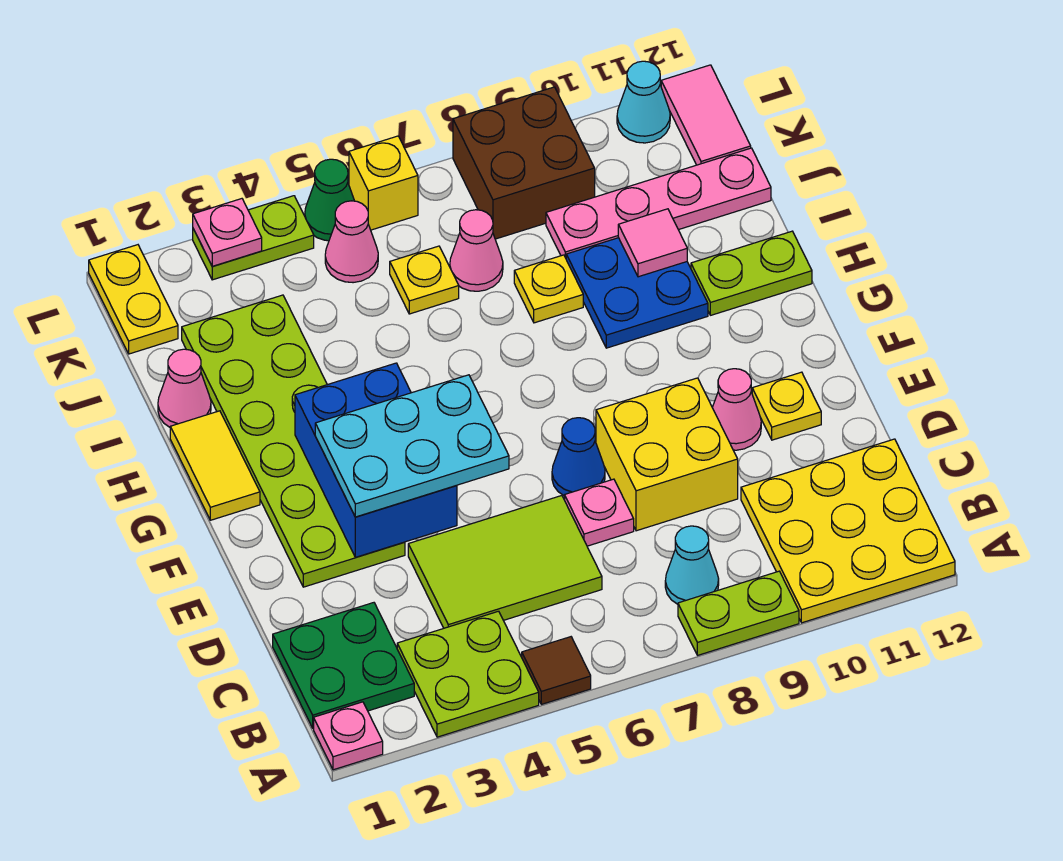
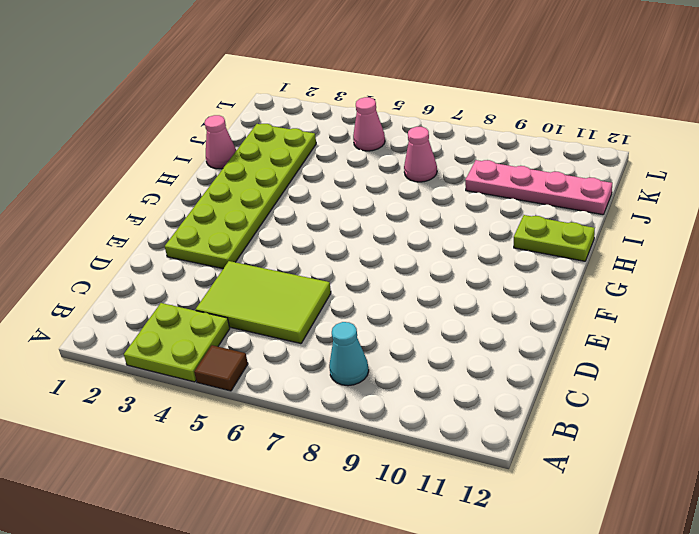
none -> pink plate A1 level 1
none -> lime plate A8:A9 level 1
none -> yellow plate A10:C12 level 1
none -> green plate B1:C2 level 1

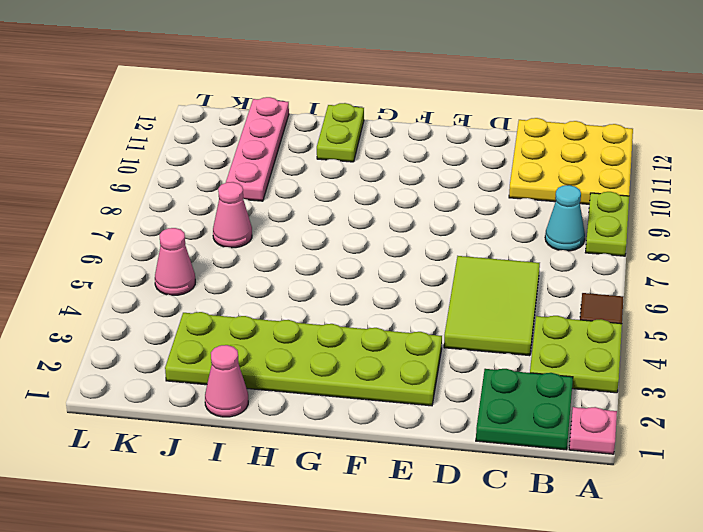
none -> pink plate D7 level 1
none -> yellow brick D8:E9 level 1
none -> blue cone E7 level 1
none -> pink cone E10 level 1

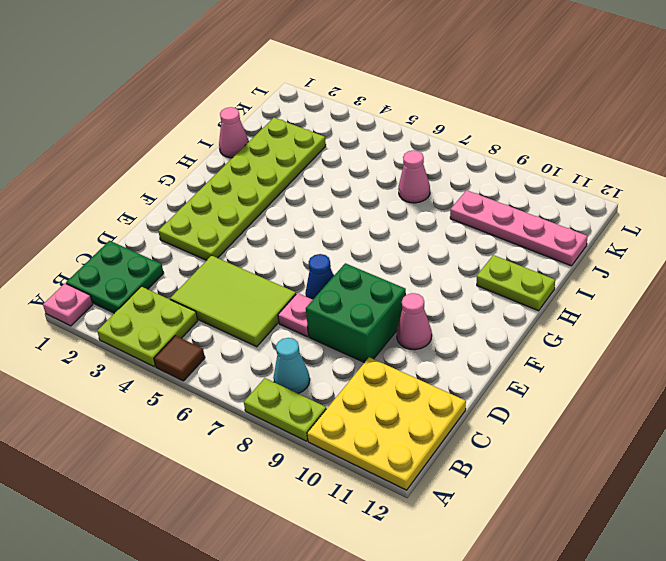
green brick D8:E9 level 1 -> yellow brick D8:E9 level 1
none -> yellow plate E11 level 1
none -> yellow tile G1:H1 level 1
none -> blue plate H9:I10 level 1
none -> yellow plate I8 level 1

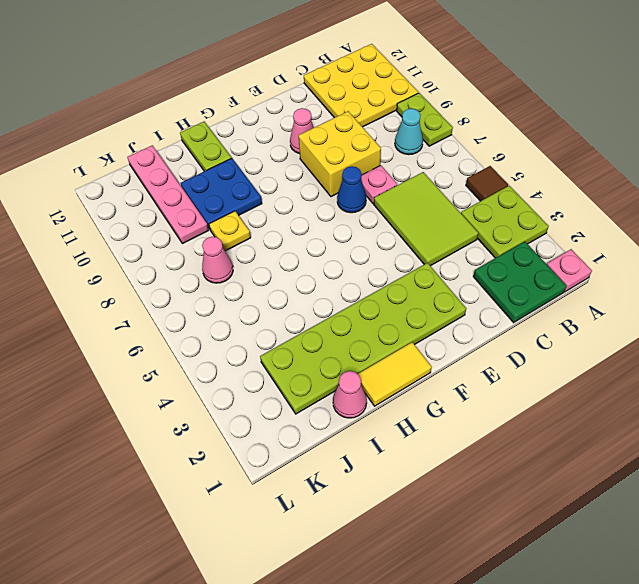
none -> yellow plate E11 level 1
none -> yellow plate J6 level 1
none -> yellow plate K1:L1 level 1
none -> pink cone K5 level 1

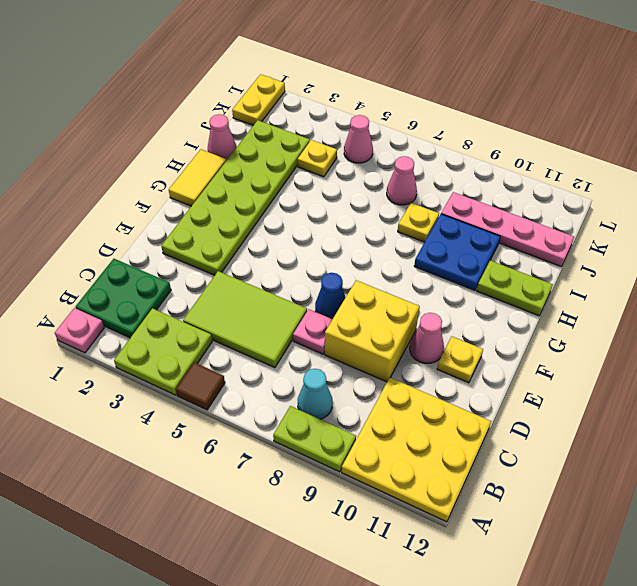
yellow plate J4 level 1 -> yellow plate J6 level 1
none -> brown brick K8:L9 level 1
none -> pink tile K12:L12 level 1
none -> lime plate L3:L4 level 1
none -> green cone L5 level 1

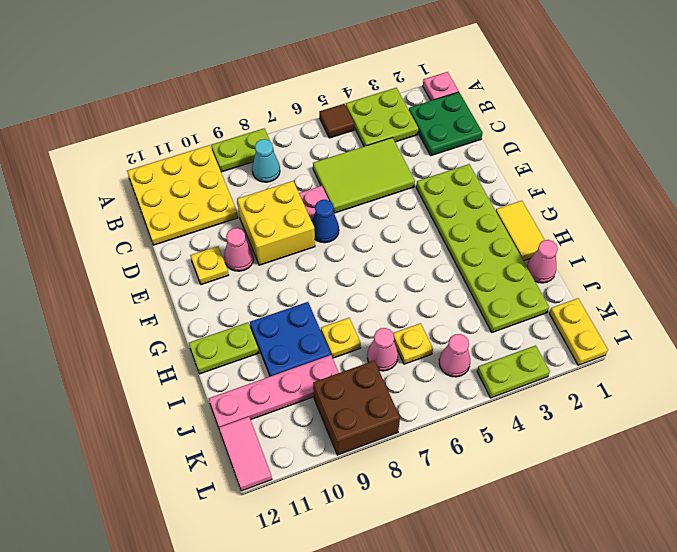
none -> green cone L5 level 1
none -> yellow brick L6 level 1
none -> cyan cone L11 level 1
none -> blue brick E3:G4 level 2

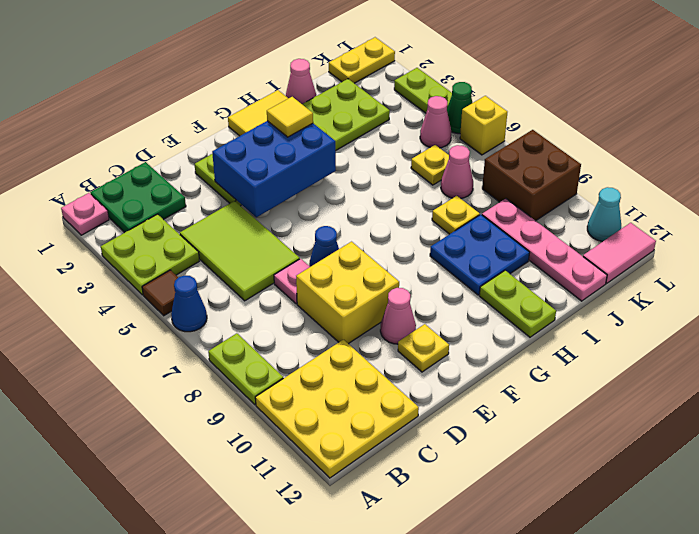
blue cone A6 level 1 -> none
yellow tile G3 level 3 -> none
none -> cyan cone B8 level 1
none -> pink tile I10 level 2
none -> pink plate L3 level 2
none -> cyan plate E3:F5 level 3

